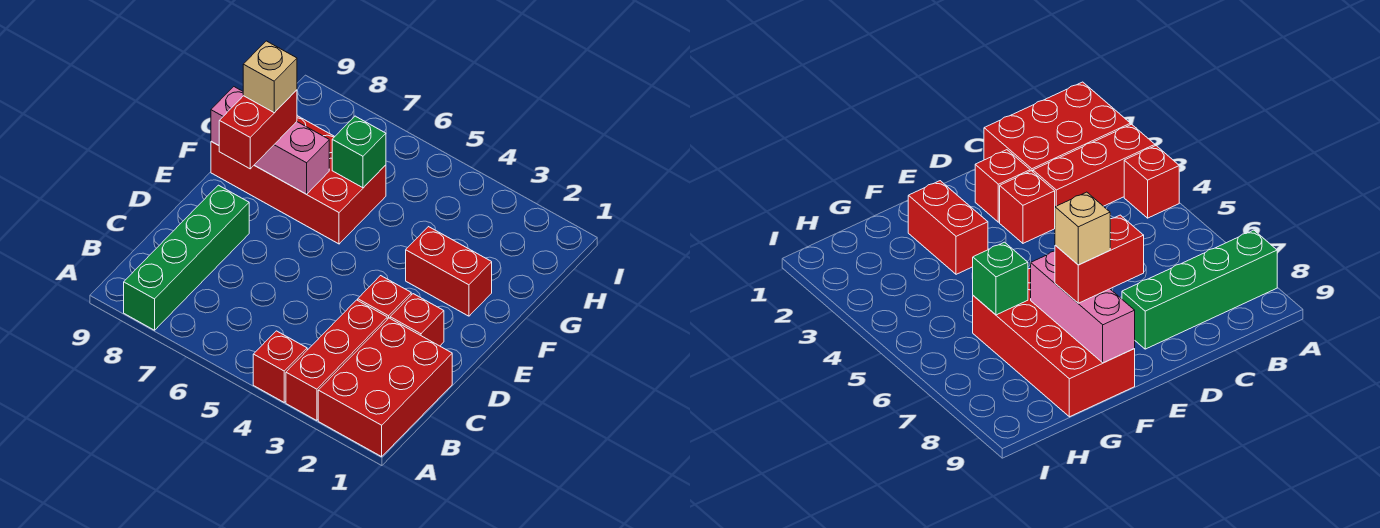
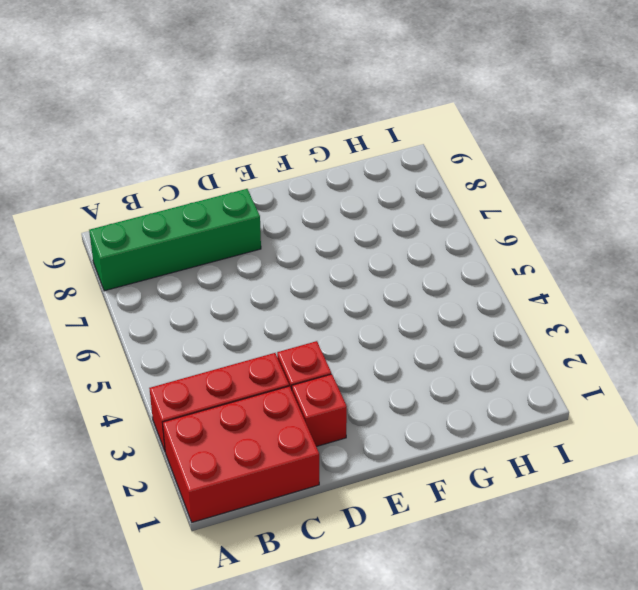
none -> red brick A4 level 1
none -> red brick F2:F3 level 1
none -> red brick F6:G9 level 1

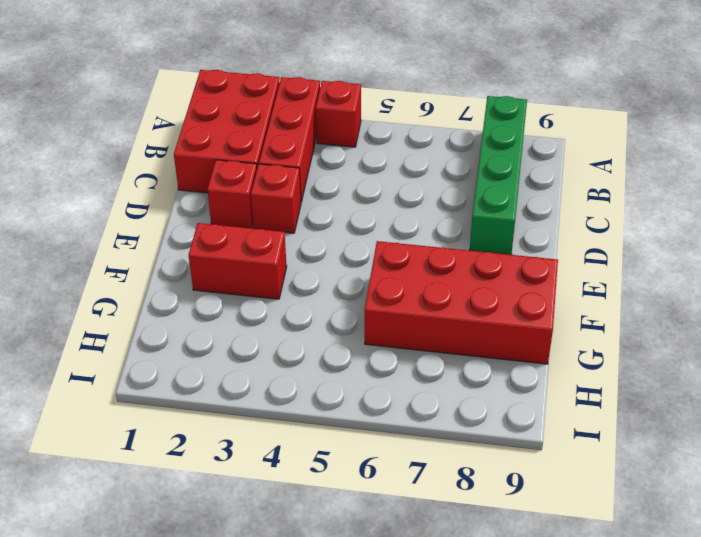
none -> pink brick F7:F9 level 2
none -> green brick G6 level 2
none -> red brick E8:F8 level 3

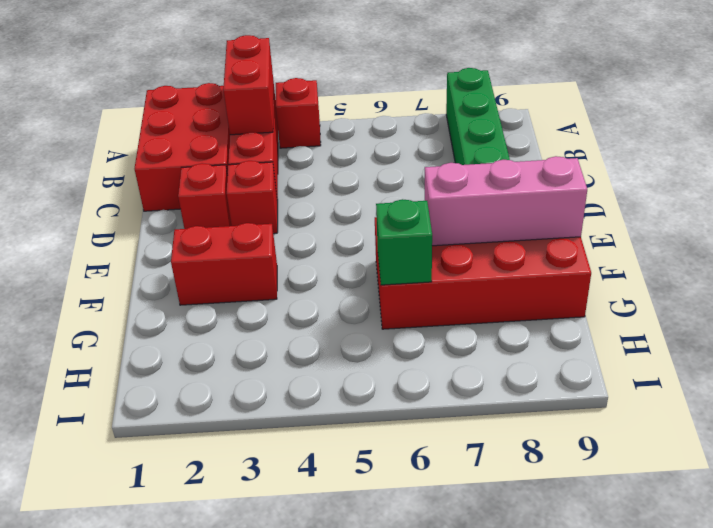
red brick A3:B3 level 2 -> red brick E8:F8 level 3
none -> tan brick F8 level 4

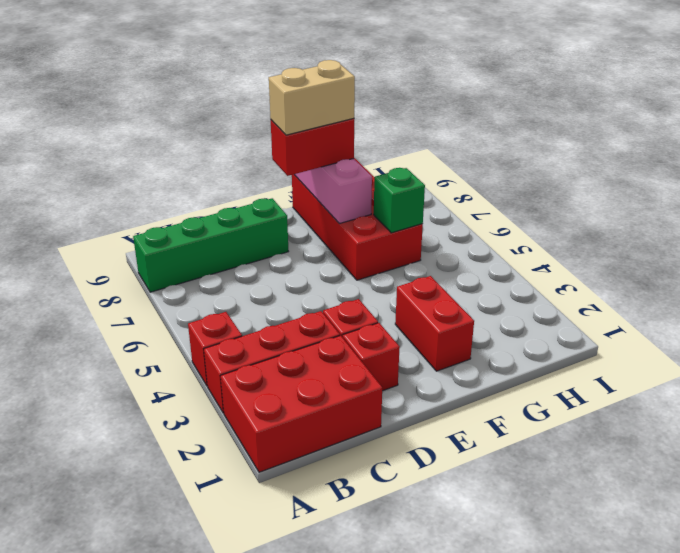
tan brick E8:F8 level 4 -> tan brick F8 level 4

